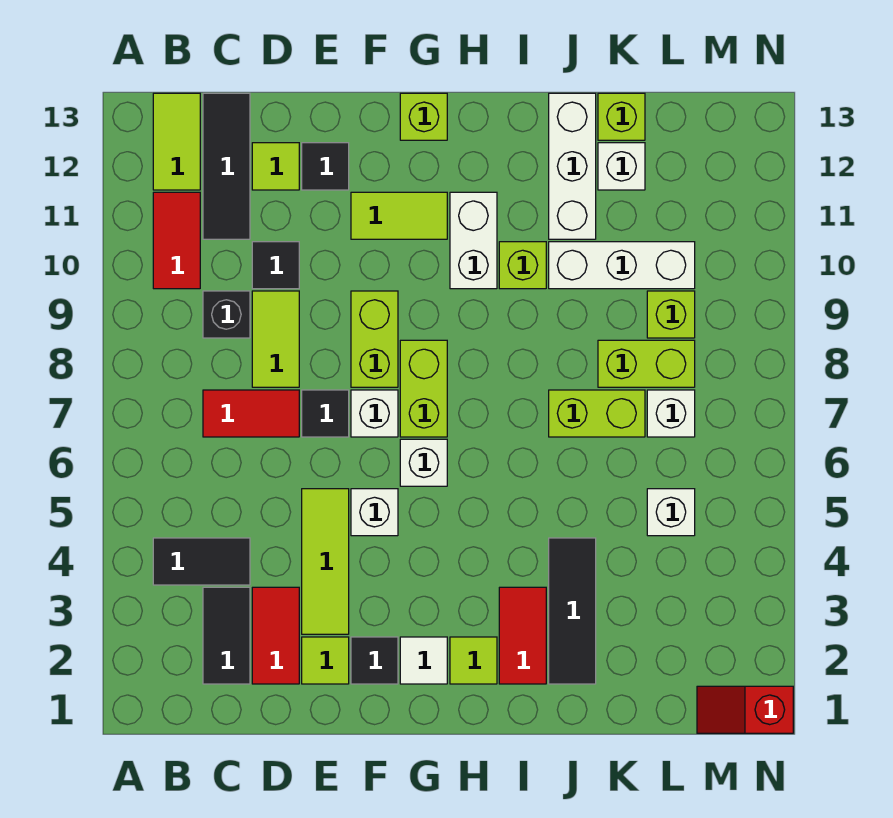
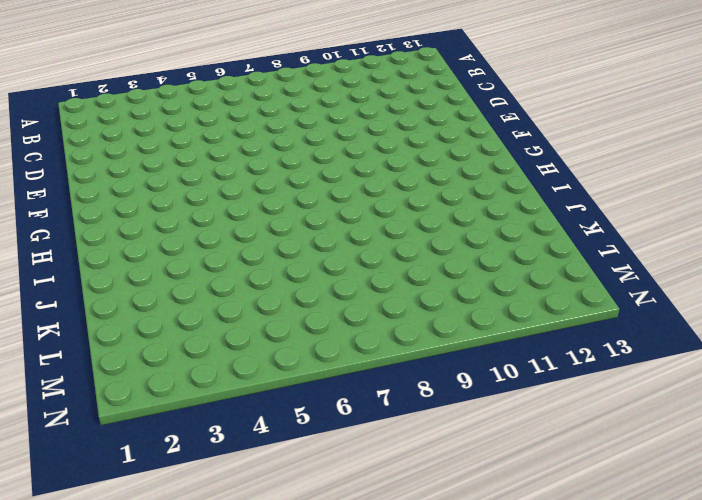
none -> black tile B4:C4 level 1
none -> red tile B10:B11 level 1
none -> lime tile B12:B13 level 1
none -> black tile C2:C3 level 1

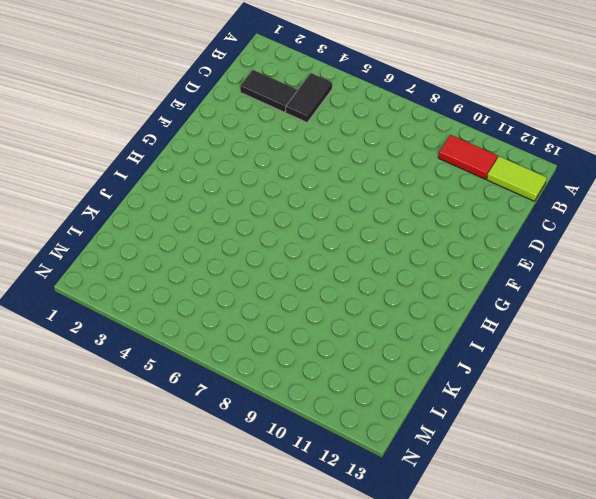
none -> red tile C7:D7 level 1
none -> black brick C9 level 1
none -> black tile C11:C13 level 1
none -> red tile D2:D3 level 1

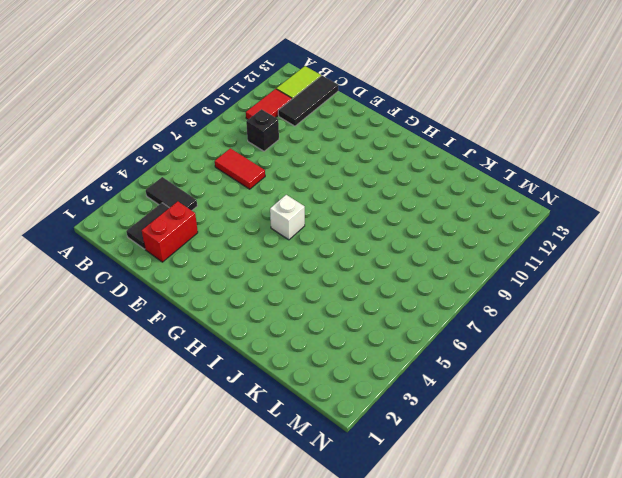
red brick D2:D3 level 1 -> red tile D2:D3 level 1
none -> lime tile D8:D9 level 1
none -> black tile D10 level 1
none -> lime tile D12 level 1
none -> lime tile E2 level 1

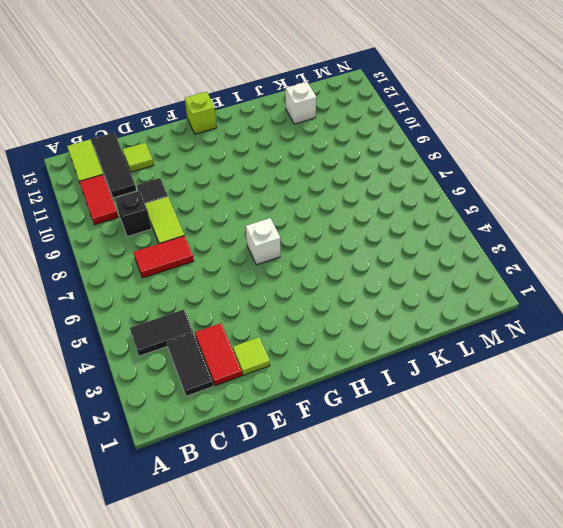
none -> lime tile E3:E5 level 1
none -> black tile E7 level 1
none -> black tile E12 level 1
none -> black tile F2 level 1

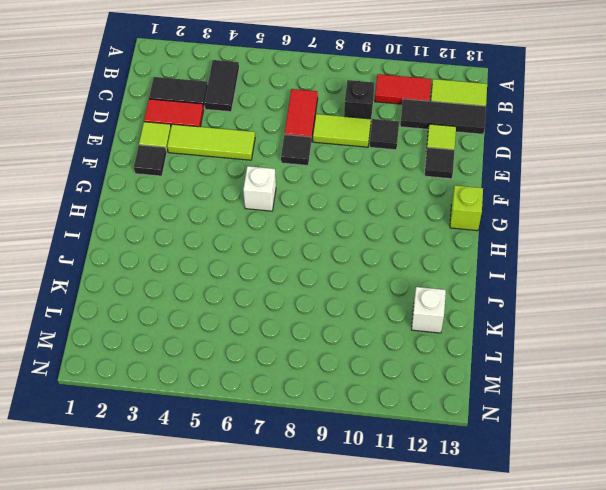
none -> white brick F5 level 1
none -> white brick F7 level 1
none -> lime brick F8:F9 level 1
none -> lime tile F11:G11 level 1

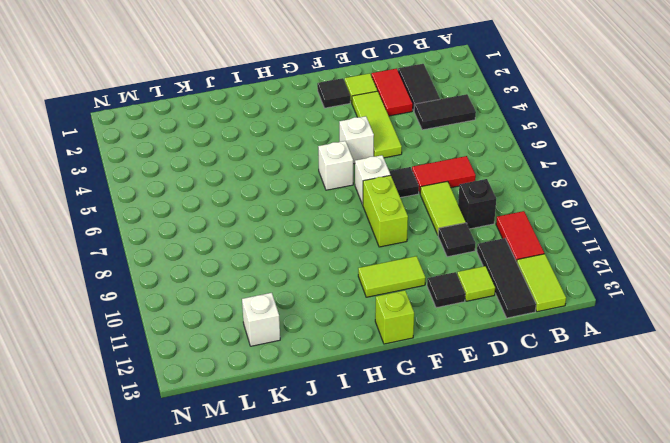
none -> white tile G2 level 1
none -> lime brick G7:G8 level 1
none -> lime tile H2 level 1
none -> white brick H10:H11 level 1

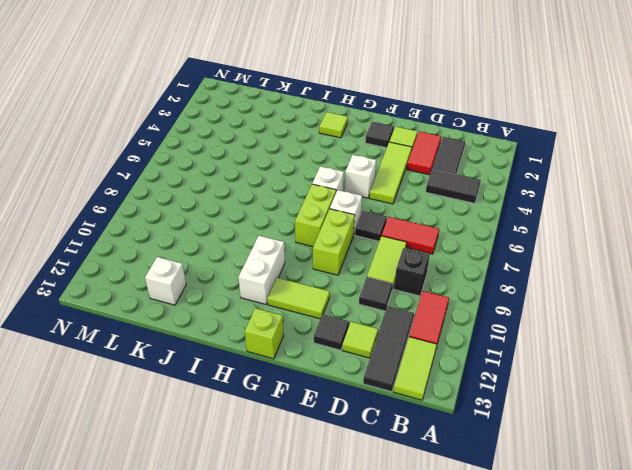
none -> white tile G2 level 1
none -> red tile I2:I3 level 1
none -> lime brick I10 level 1
none -> black tile J2:J4 level 1

